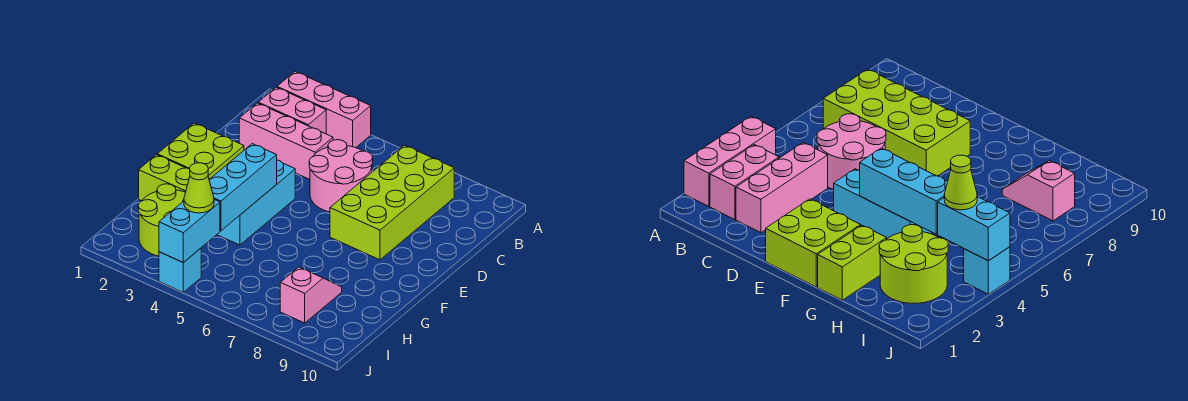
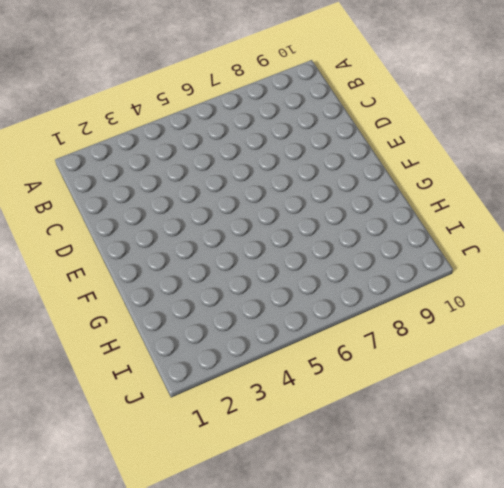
none -> pink brick A2:A4 level 1
none -> pink brick B2:B3 level 1
none -> lime brick B7:E8 level 1

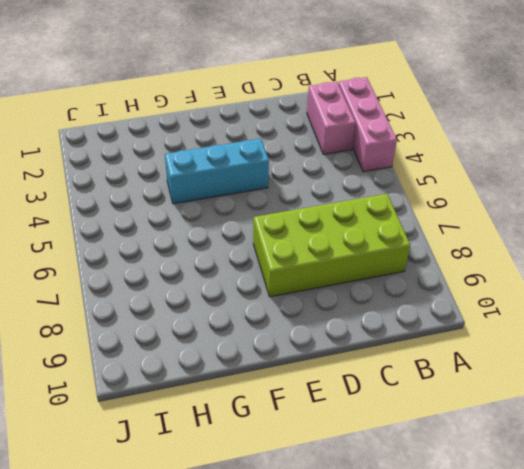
none -> pink brick C2:C4 level 1
none -> pink round brick C5:D6 level 1
none -> lime brick E1:F2 level 1

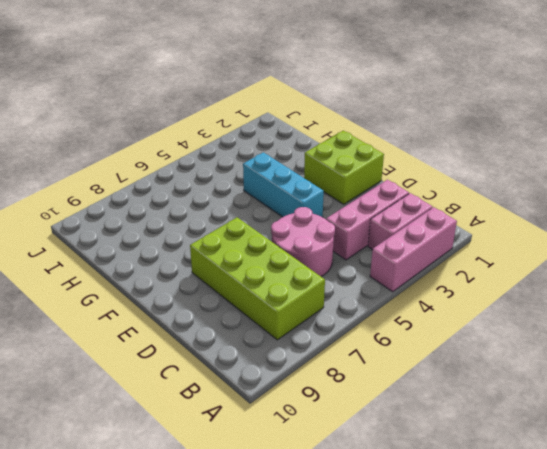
none -> lime brick G1:G2 level 1
none -> lime round brick H2:I3 level 1
none -> pink slope H8:I8 level 1 top I

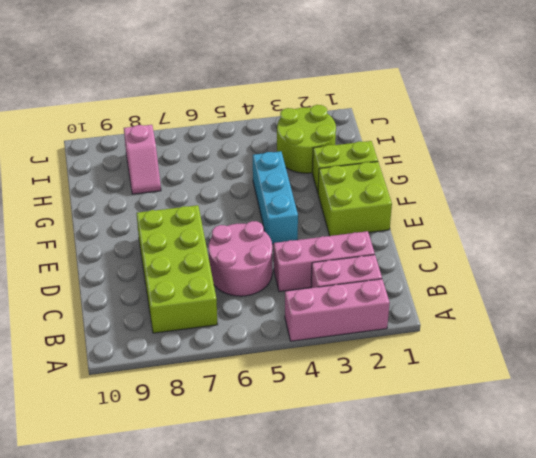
none -> cyan brick J4 level 1
none -> cyan brick F4:H4 level 2
none -> cyan brick I4:J4 level 2

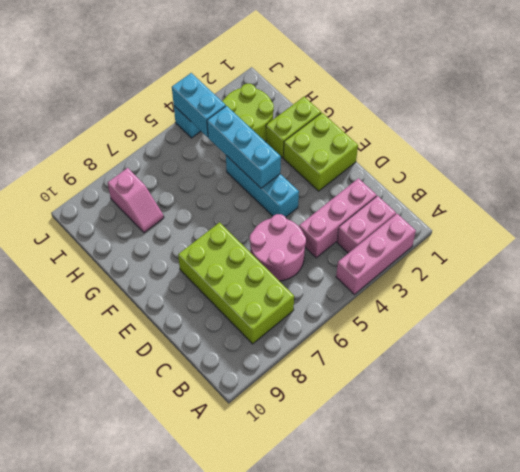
none -> lime cone I4 level 3

